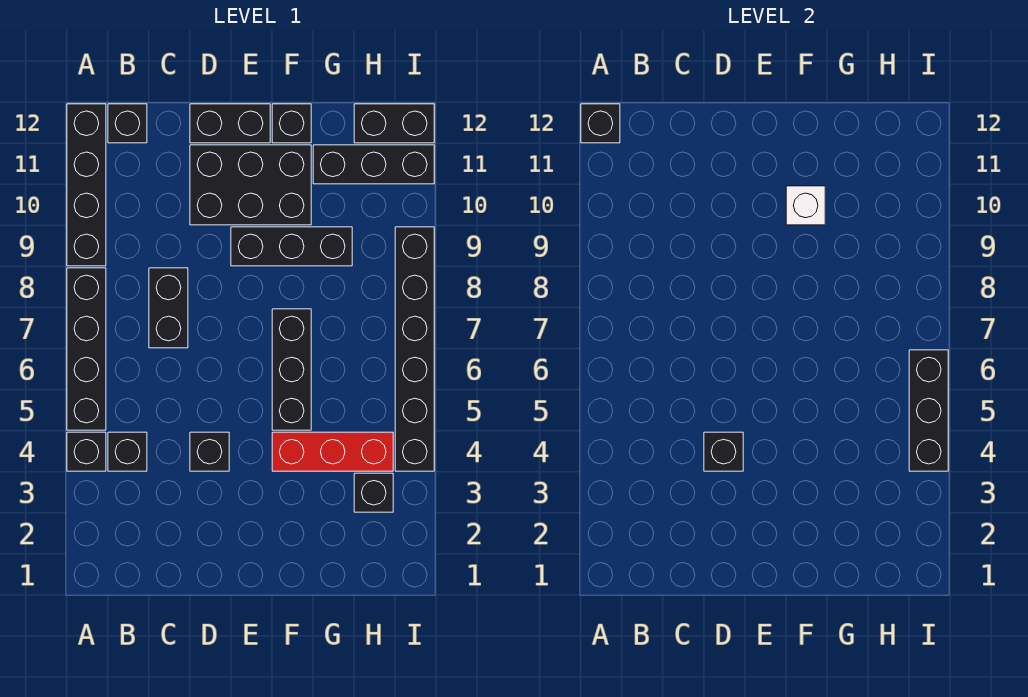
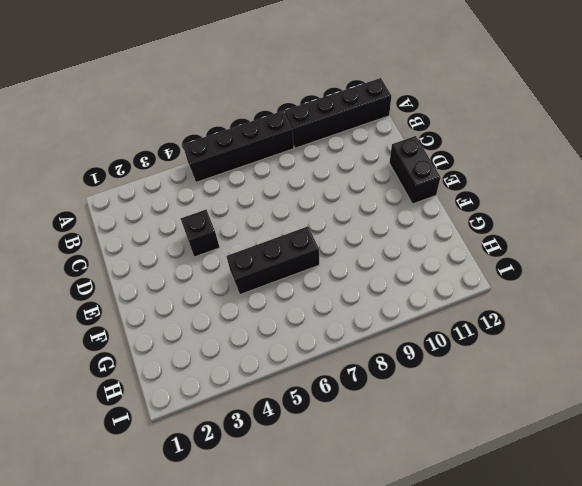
none -> black brick A4 level 1
none -> black brick B4 level 1
none -> black brick B12 level 1

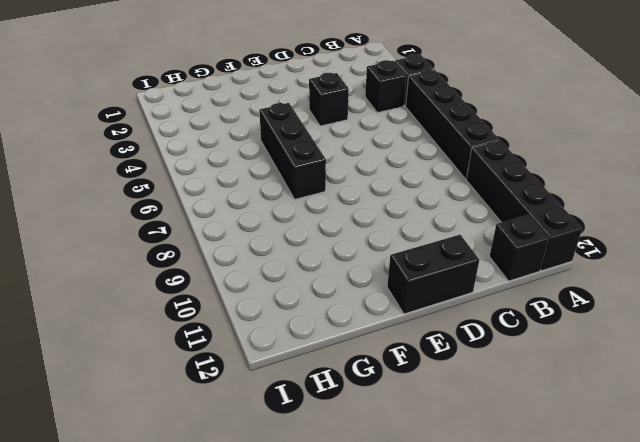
none -> black brick C7:C8 level 1
none -> black brick D10:F11 level 1
none -> black brick E9:G9 level 1

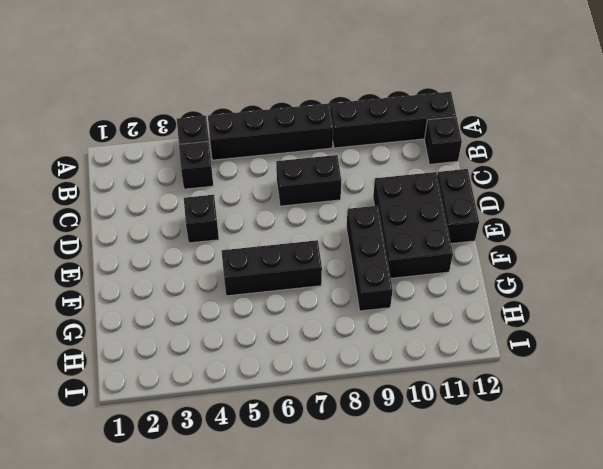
none -> red brick F4:H4 level 1
none -> black brick F12 level 1
none -> black brick G11:I11 level 1

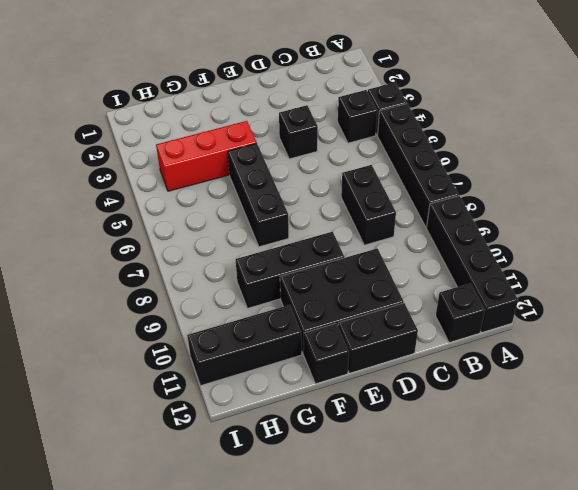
none -> black brick H3 level 1
none -> black brick H12:I12 level 1
none -> black brick I4:I9 level 1

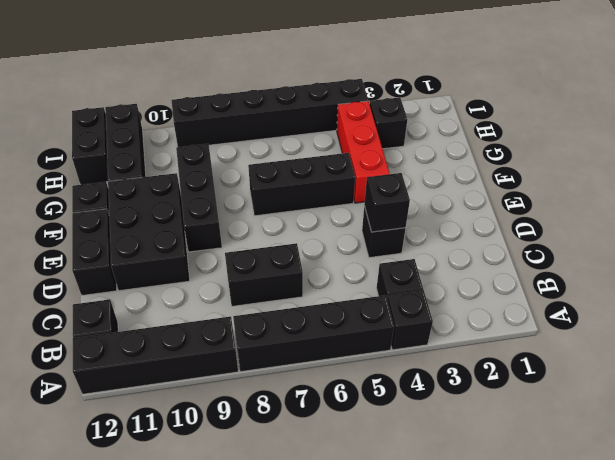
none -> black brick A12 level 2
none -> white brick F10 level 2
none -> black brick I4:I6 level 2

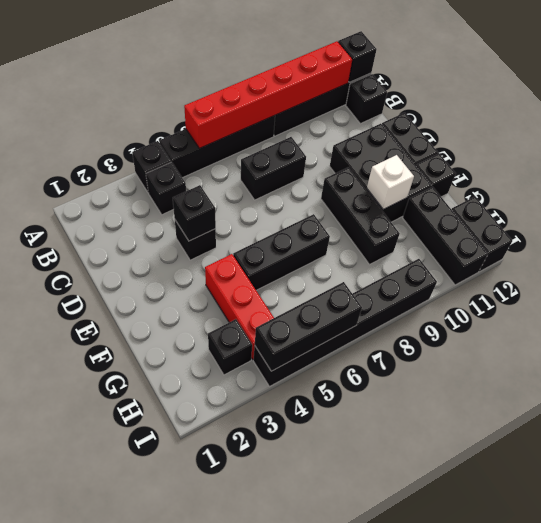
red brick A6:A11 level 2 -> none

